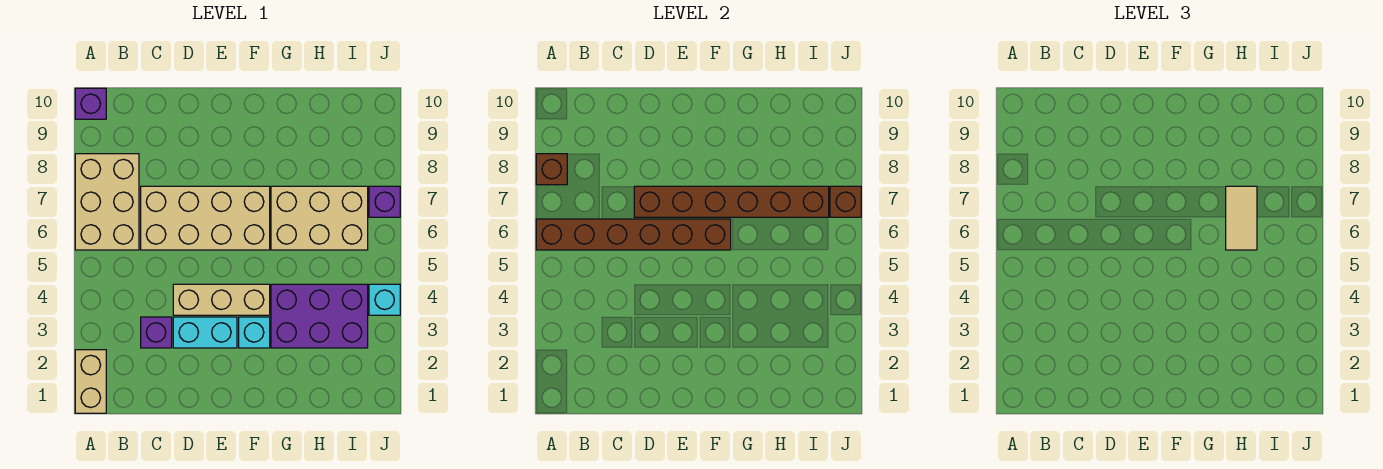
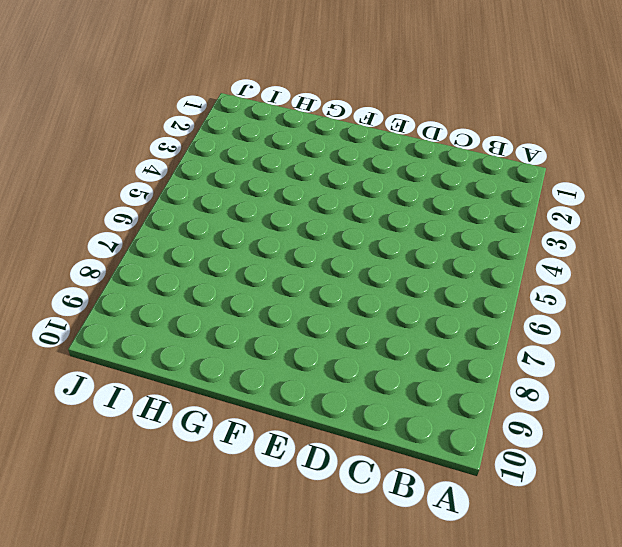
none -> tan brick A1:A2 level 1
none -> tan brick A6:B8 level 1
none -> purple brick A10 level 1

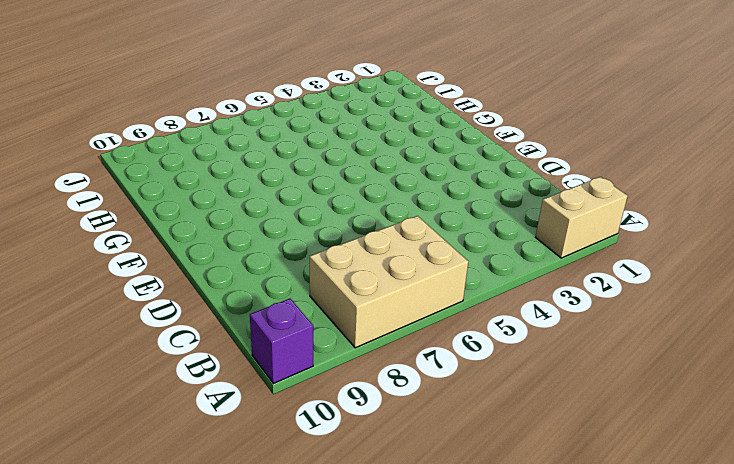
none -> purple brick C3 level 1
none -> tan brick C6:F7 level 1
none -> cyan brick D3:E3 level 1

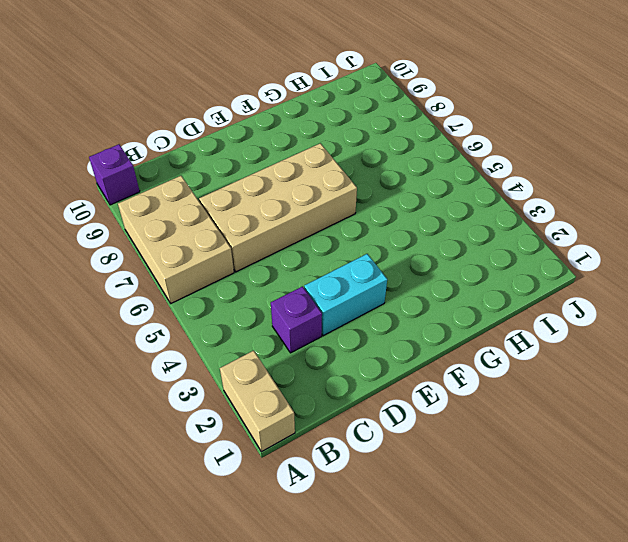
none -> tan brick D4:F4 level 1
none -> cyan brick F3 level 1
none -> purple brick G3:I4 level 1

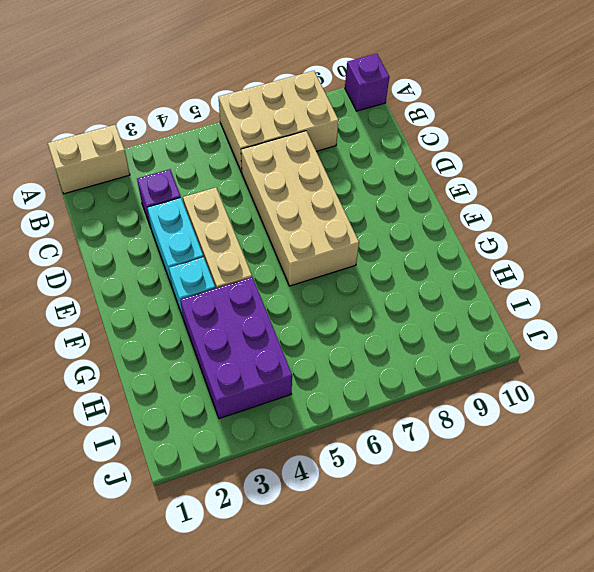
none -> tan brick G6:I7 level 1
none -> cyan brick J4 level 1
none -> purple brick J7 level 1

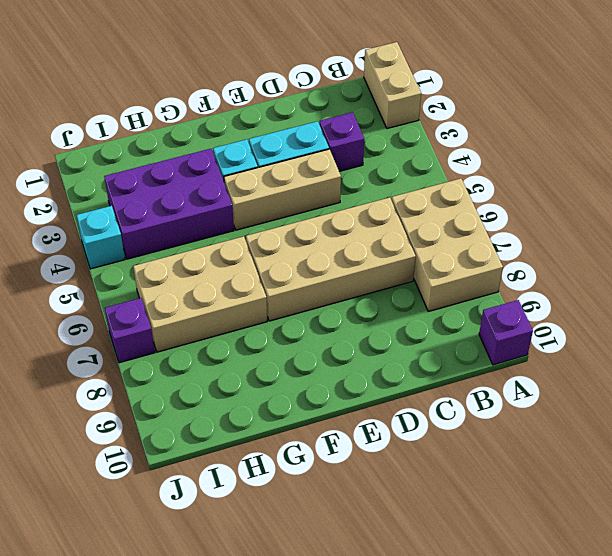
none -> brown brick A6:F6 level 2
none -> brown brick A8 level 2
none -> brown brick D7:I7 level 2

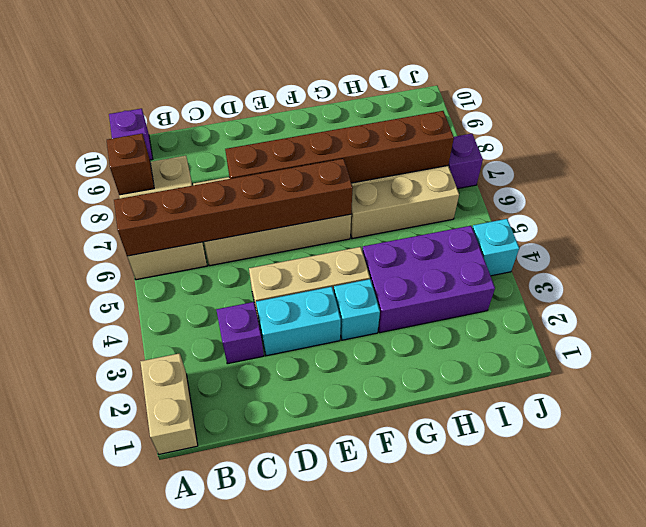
none -> brown brick J7 level 2
none -> tan tile H6:H7 level 3

